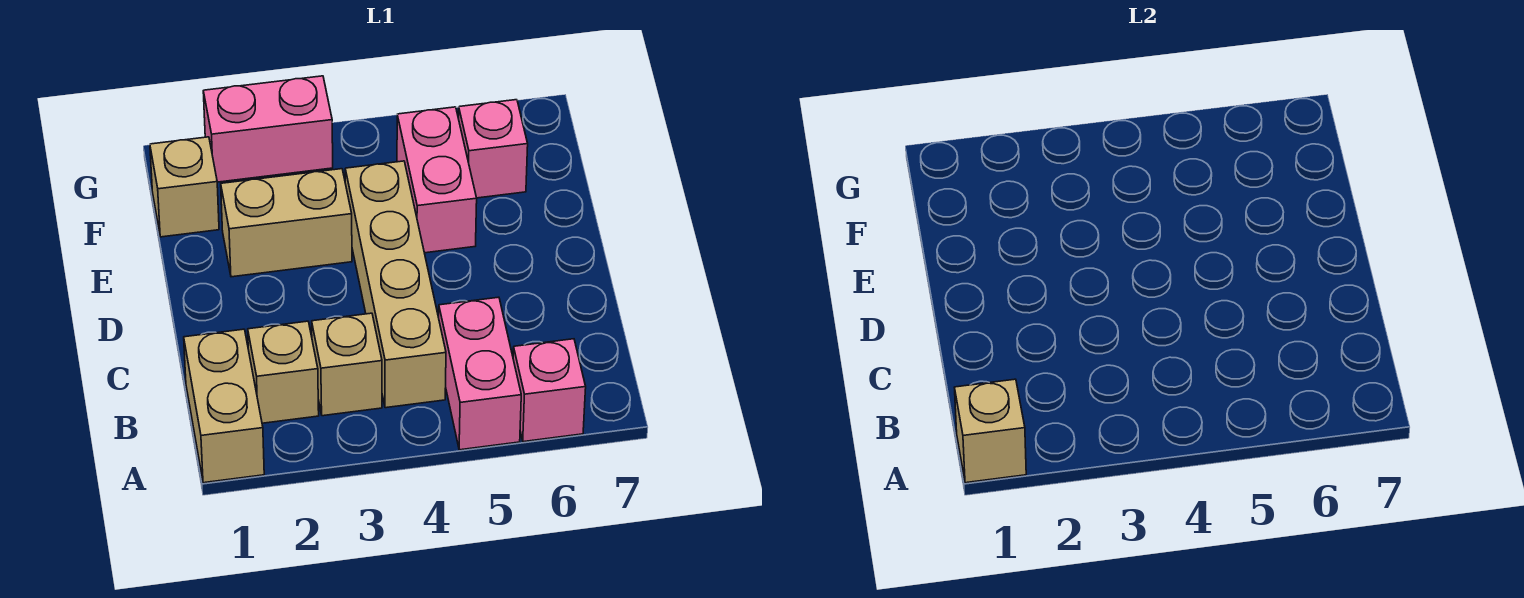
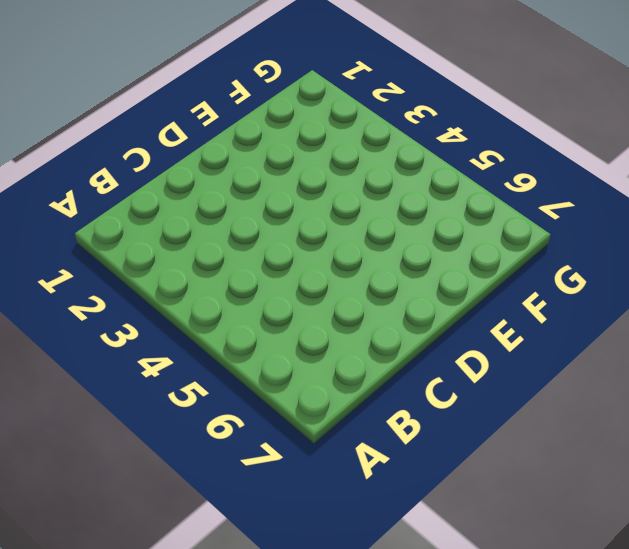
none -> tan brick A1:B1 level 1
none -> pink brick A5:B5 level 1
none -> pink brick A6 level 1

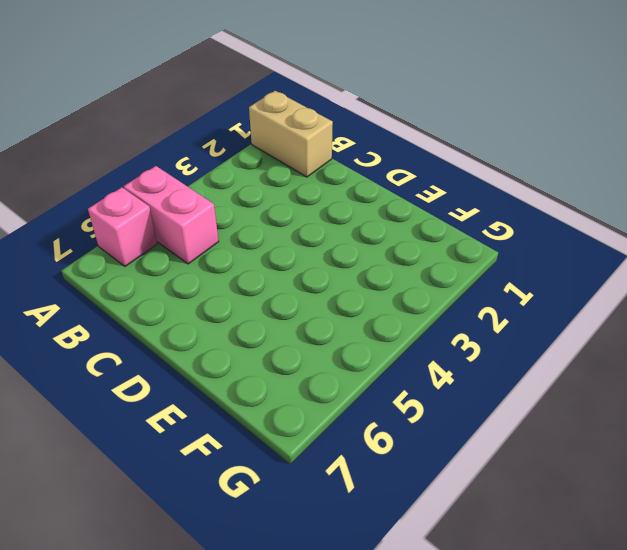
none -> tan brick B2 level 1
none -> tan brick B3 level 1
none -> tan brick B4:E4 level 1

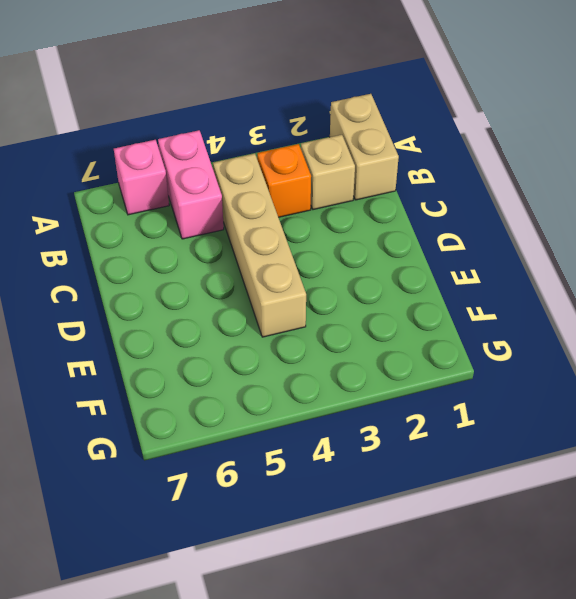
orange brick B3 level 1 -> tan brick B3 level 1
none -> tan brick E2:E3 level 1
none -> pink brick E5:F5 level 1
none -> tan brick F1 level 1

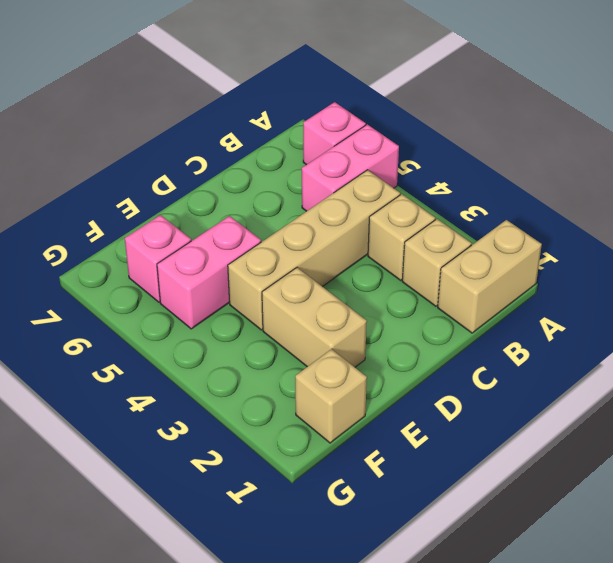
none -> pink brick G2:G3 level 1
none -> tan brick A1 level 2

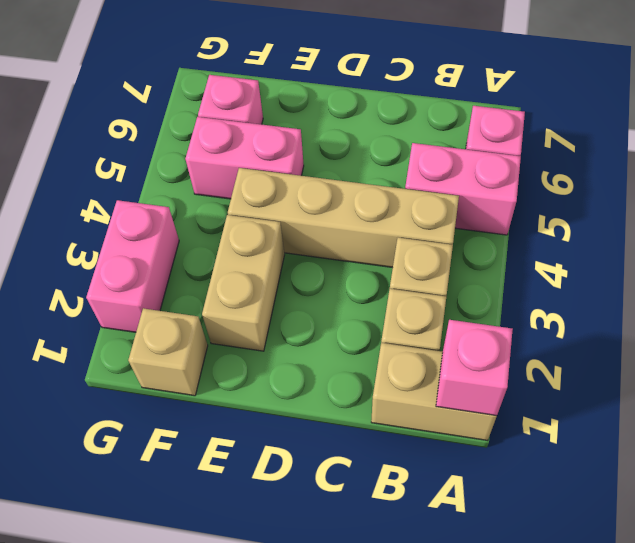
pink brick A1 level 2 -> tan brick A1 level 2

